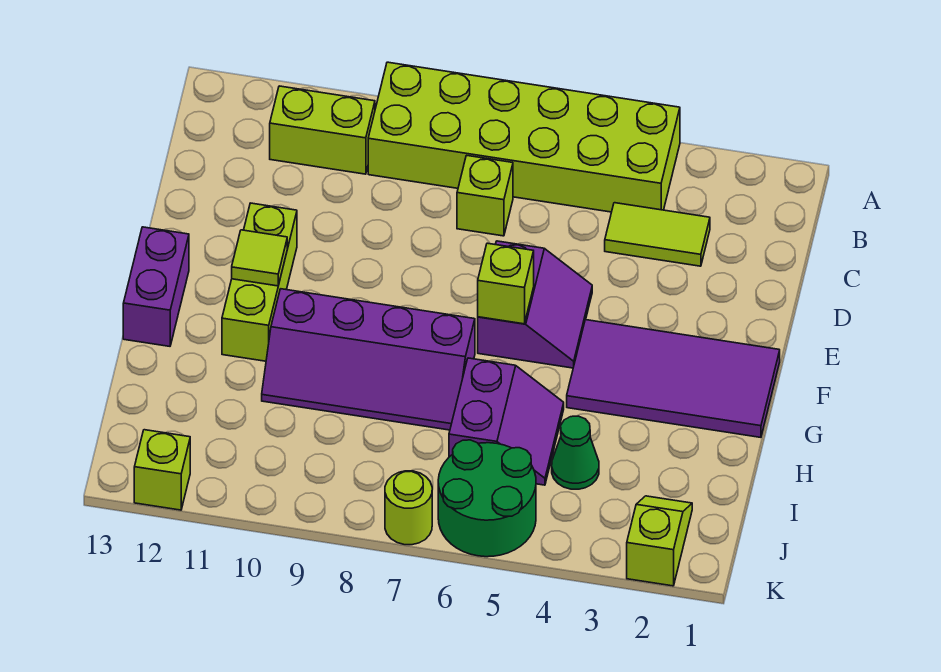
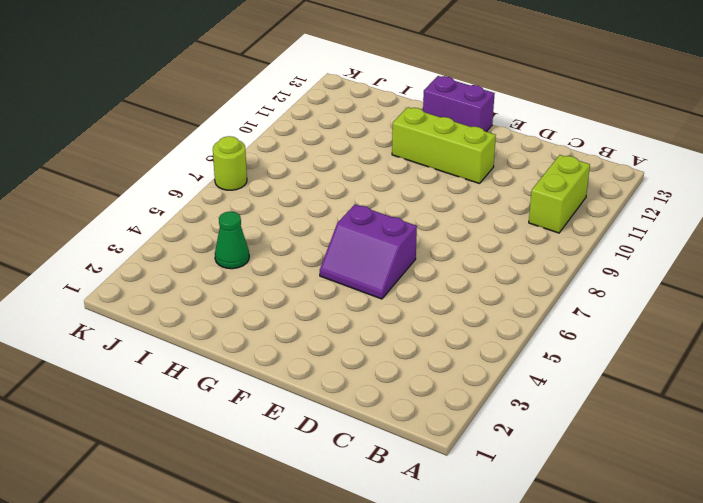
none -> lime brick A4:B9 level 1
none -> lime tile C3:C4 level 1
none -> lime brick C7 level 1

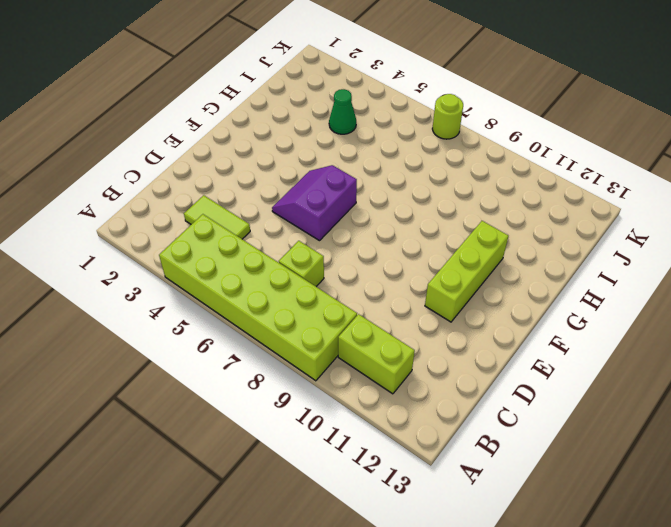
none -> purple tile F1:G4 level 1
none -> purple brick F13:G13 level 1
none -> purple slope G7:H10 level 1 top G

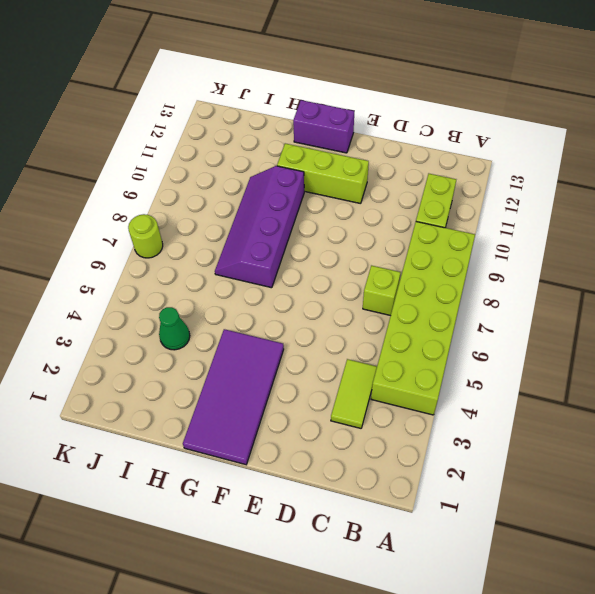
none -> purple slope E5:F6 level 1 top 6
none -> purple slope H5:I6 level 1 top 6
none -> lime slope J2:K2 level 1 top K

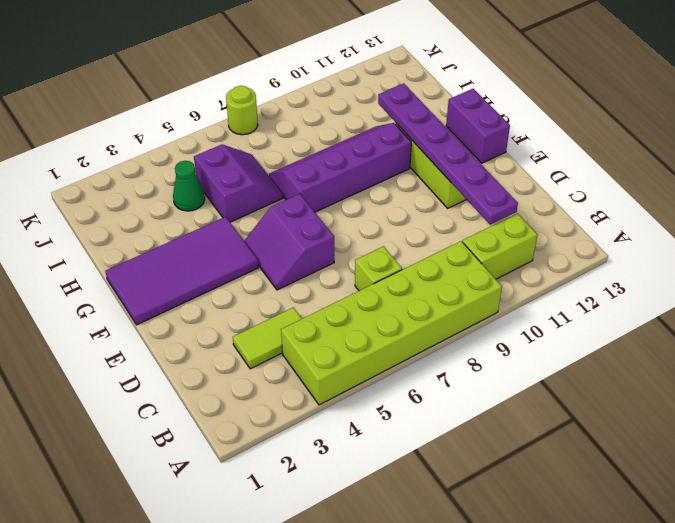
purple plate C11:H11 level 2 -> lime tile F11 level 2
purple slope H5:I6 level 1 top 5 -> purple slope H5:I6 level 1 top 6
none -> lime slope J2:K2 level 1 top K
none -> green round brick J5:K6 level 1
none -> lime brick K12 level 1

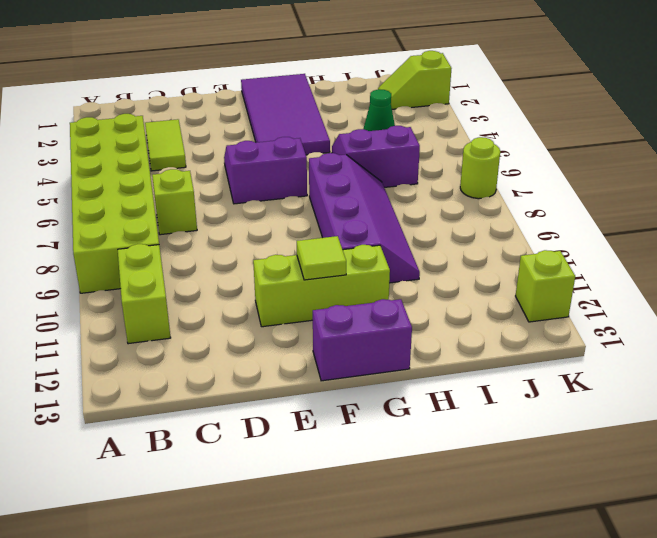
none -> green round brick J5:K6 level 1
none -> lime brick F6 level 2

